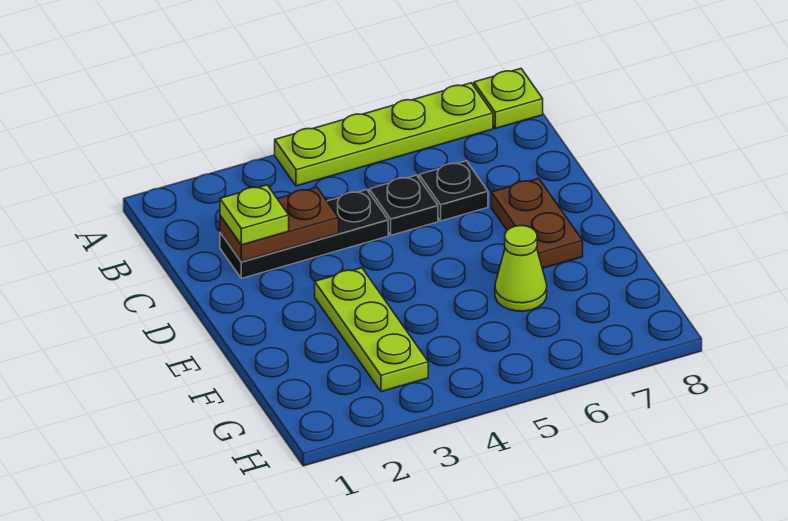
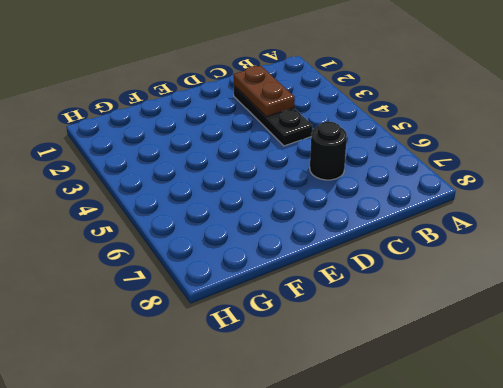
black round brick C6 level 1 -> black plate C6 level 1
none -> lime plate A4:A7 level 1
none -> lime plate A8 level 1

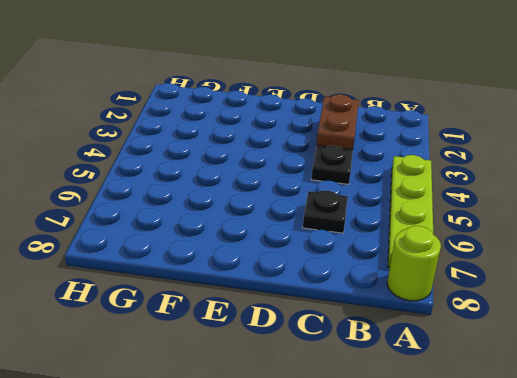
lime round brick A8 level 1 -> lime plate A8 level 1
none -> black plate C5 level 1
none -> brown plate D7:E7 level 1

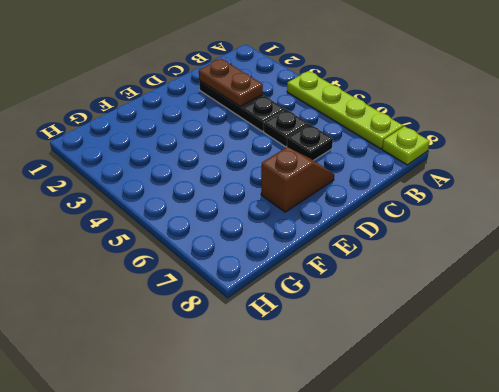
brown slope D7:E7 level 1 top E -> brown plate D7:E7 level 1
none -> lime plate E3:G3 level 1
none -> lime cone F6 level 1

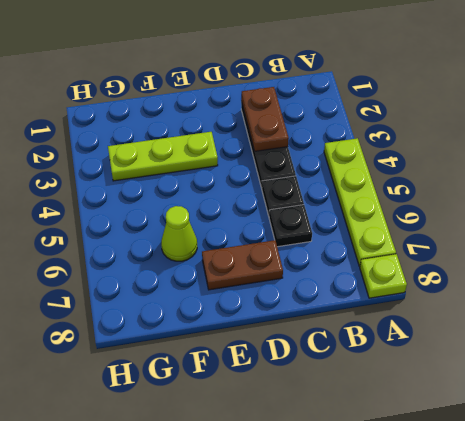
none -> lime plate C2 level 3

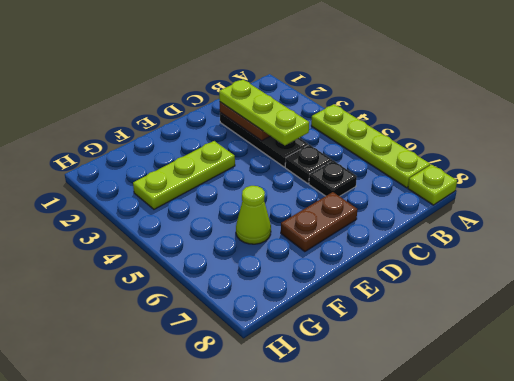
lime plate C2:C4 level 3 -> lime plate C2 level 3

